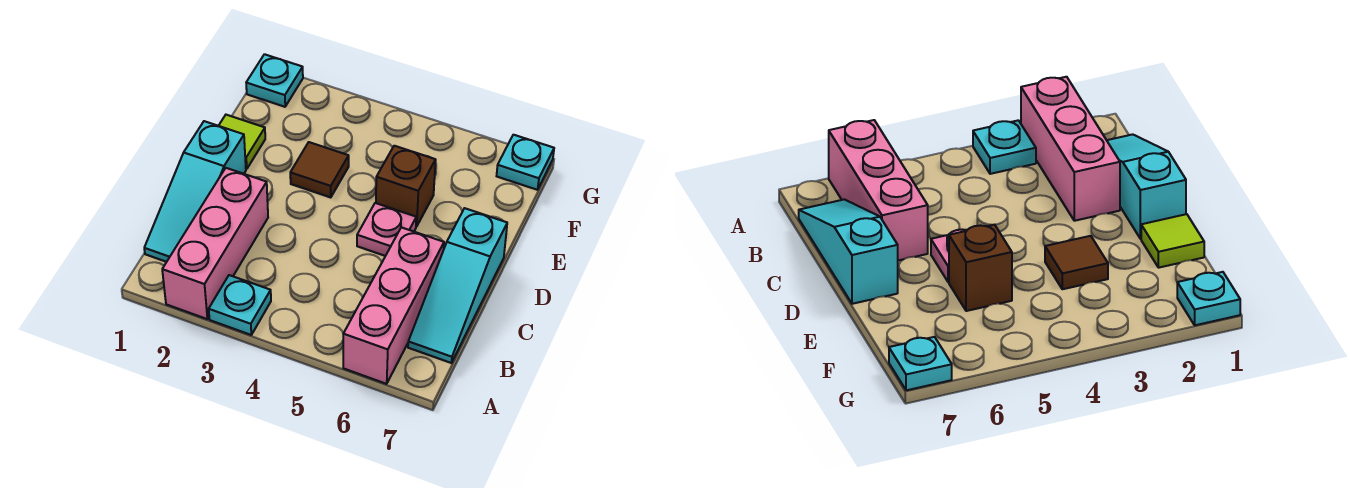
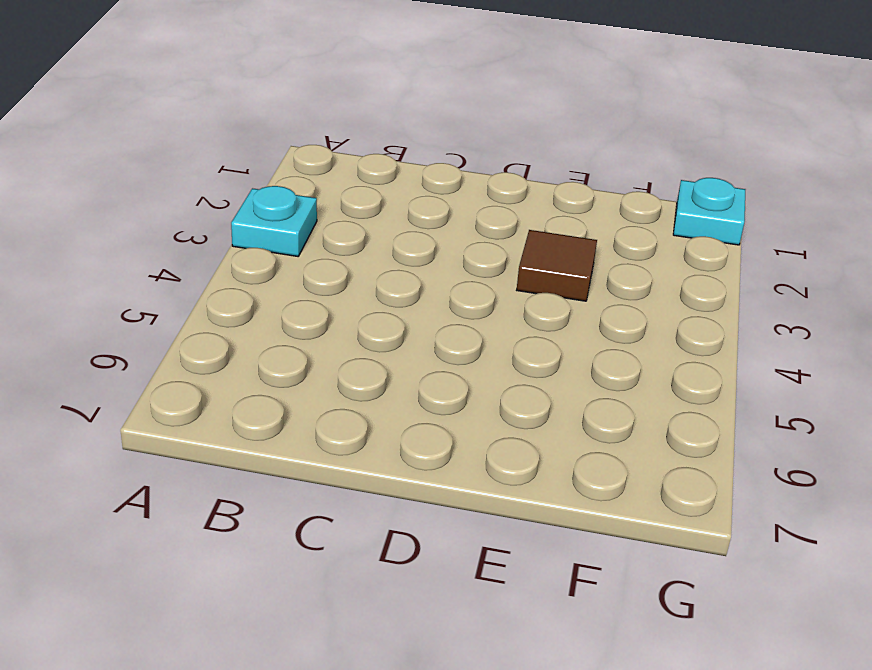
none -> pink brick A2:C2 level 1
none -> pink brick A6:C6 level 1

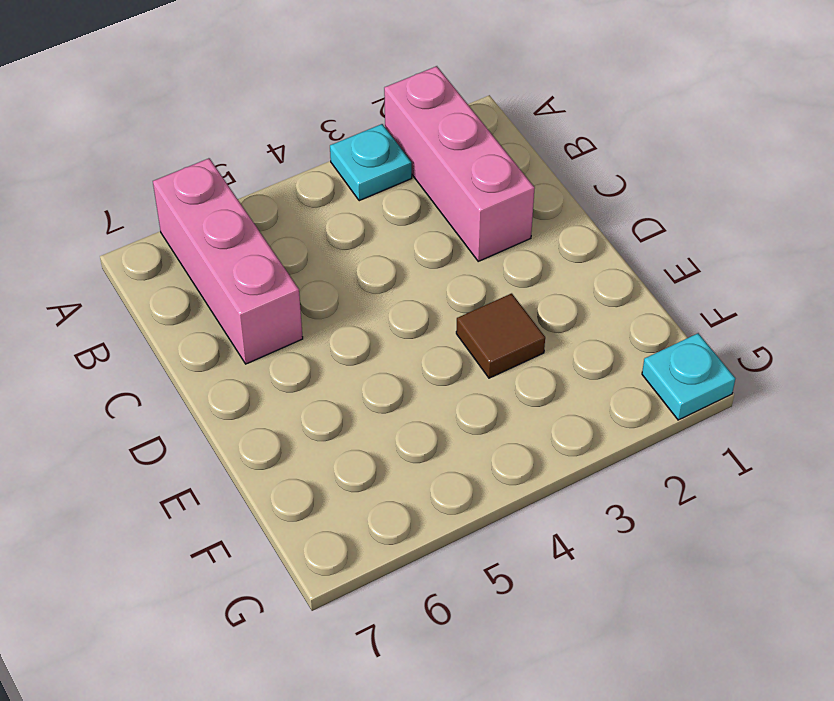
none -> cyan slope B1:D1 level 1 top D
none -> cyan slope B7:D7 level 1 top D

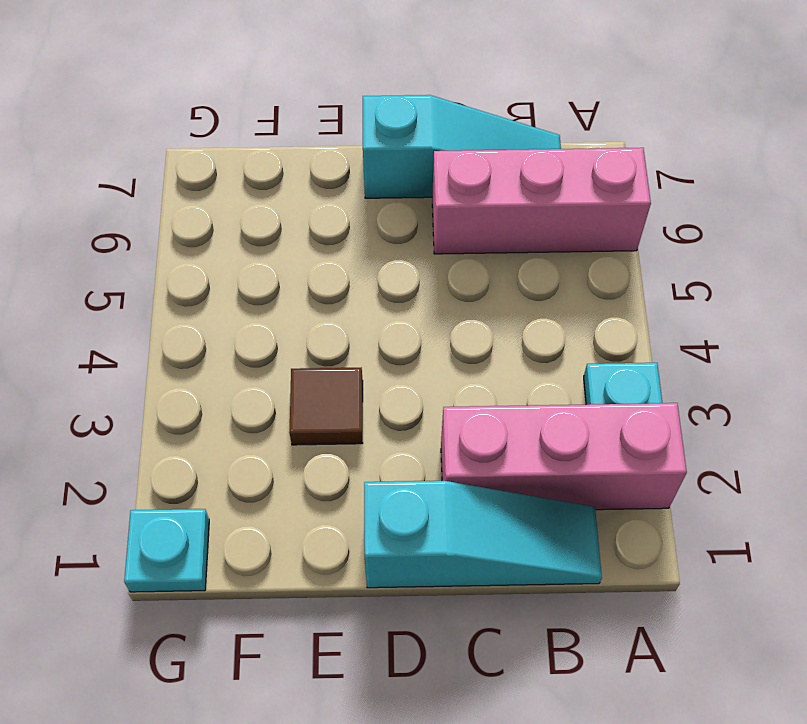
none -> pink plate D5 level 1
none -> lime tile E1 level 1

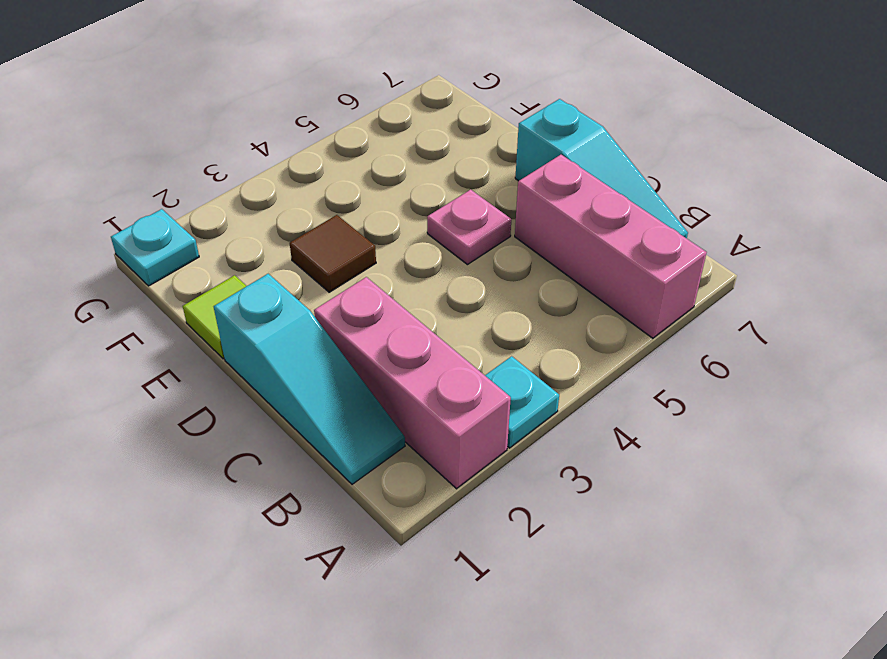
none -> brown brick E5 level 1
none -> cyan plate G7 level 1

